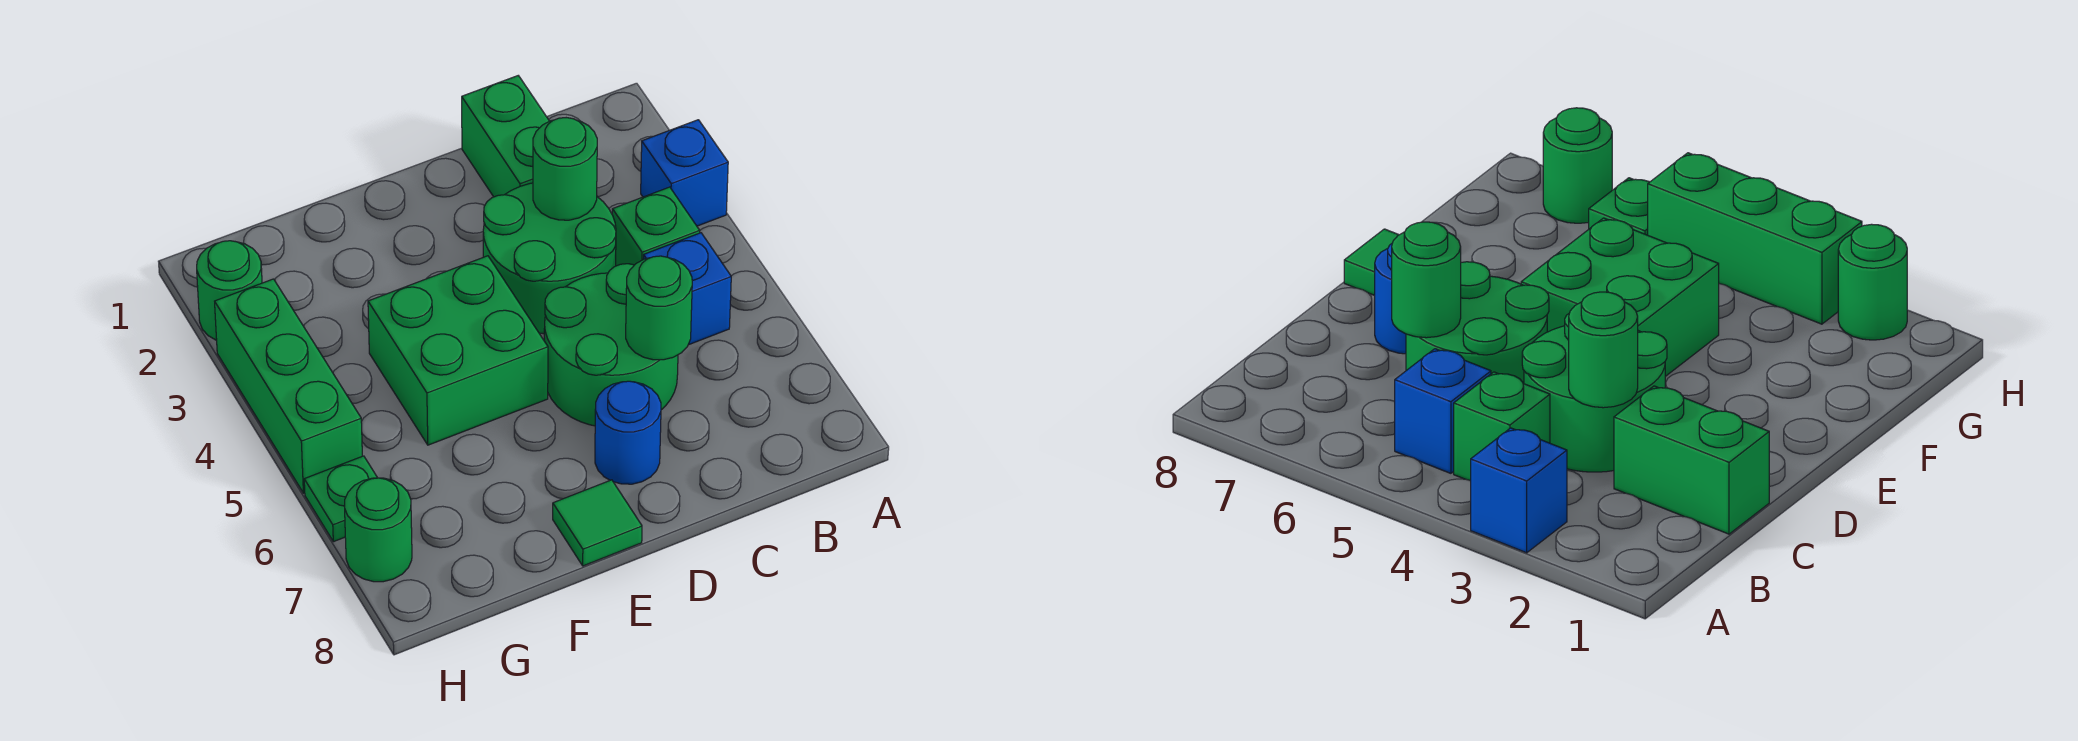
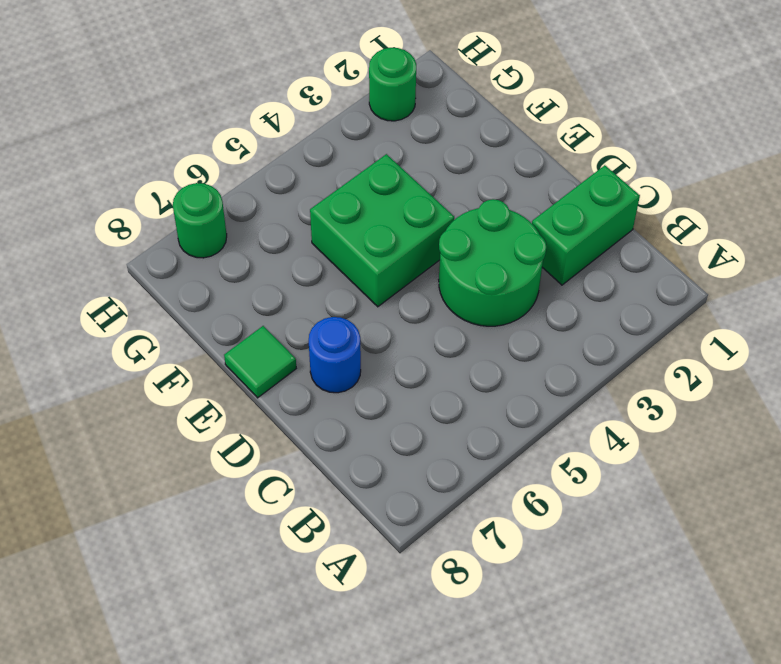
none -> blue brick A3 level 1
none -> green brick B4 level 1
none -> blue brick B5 level 1

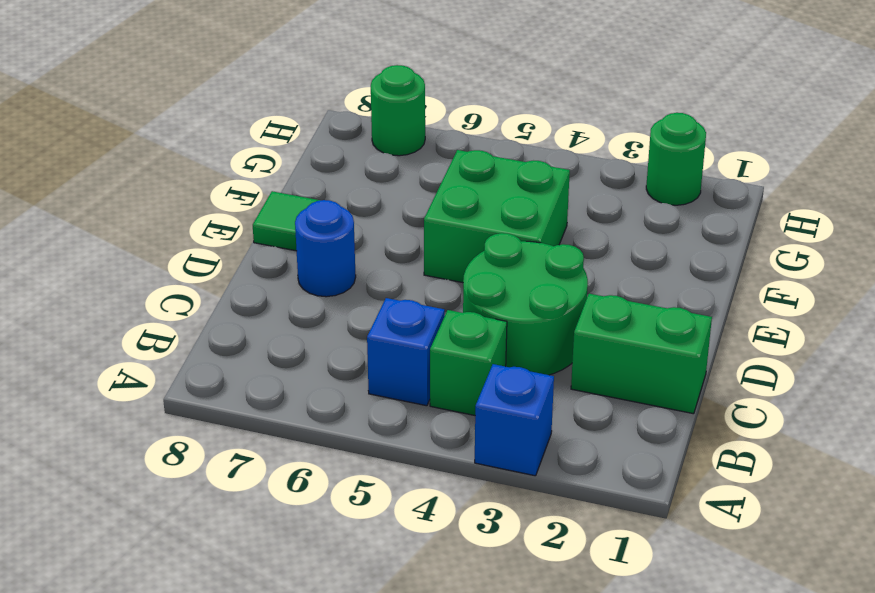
none -> green round brick C5:D6 level 1
none -> green brick H3:H5 level 1
none -> green plate H6 level 1

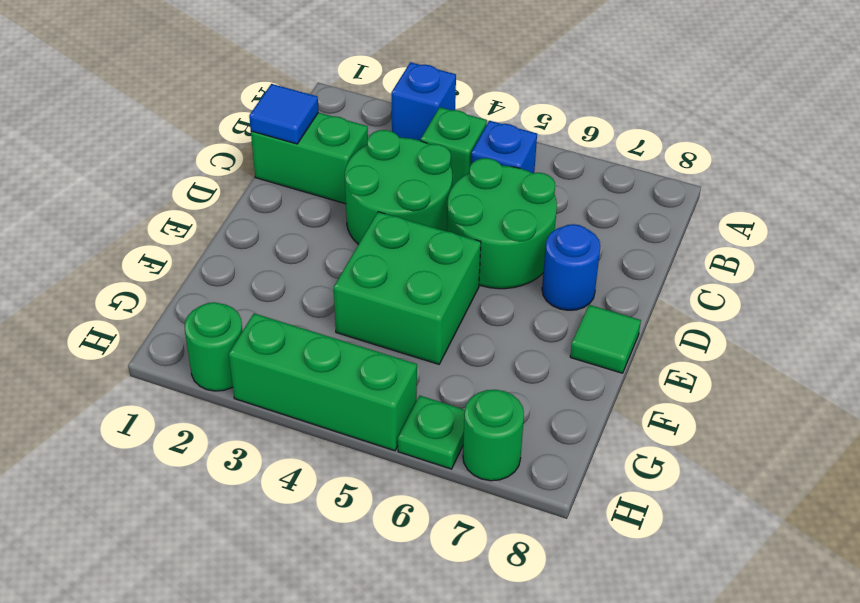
blue tile C1 level 2 -> none
none -> green round brick C3 level 2
none -> green round brick C6 level 2

